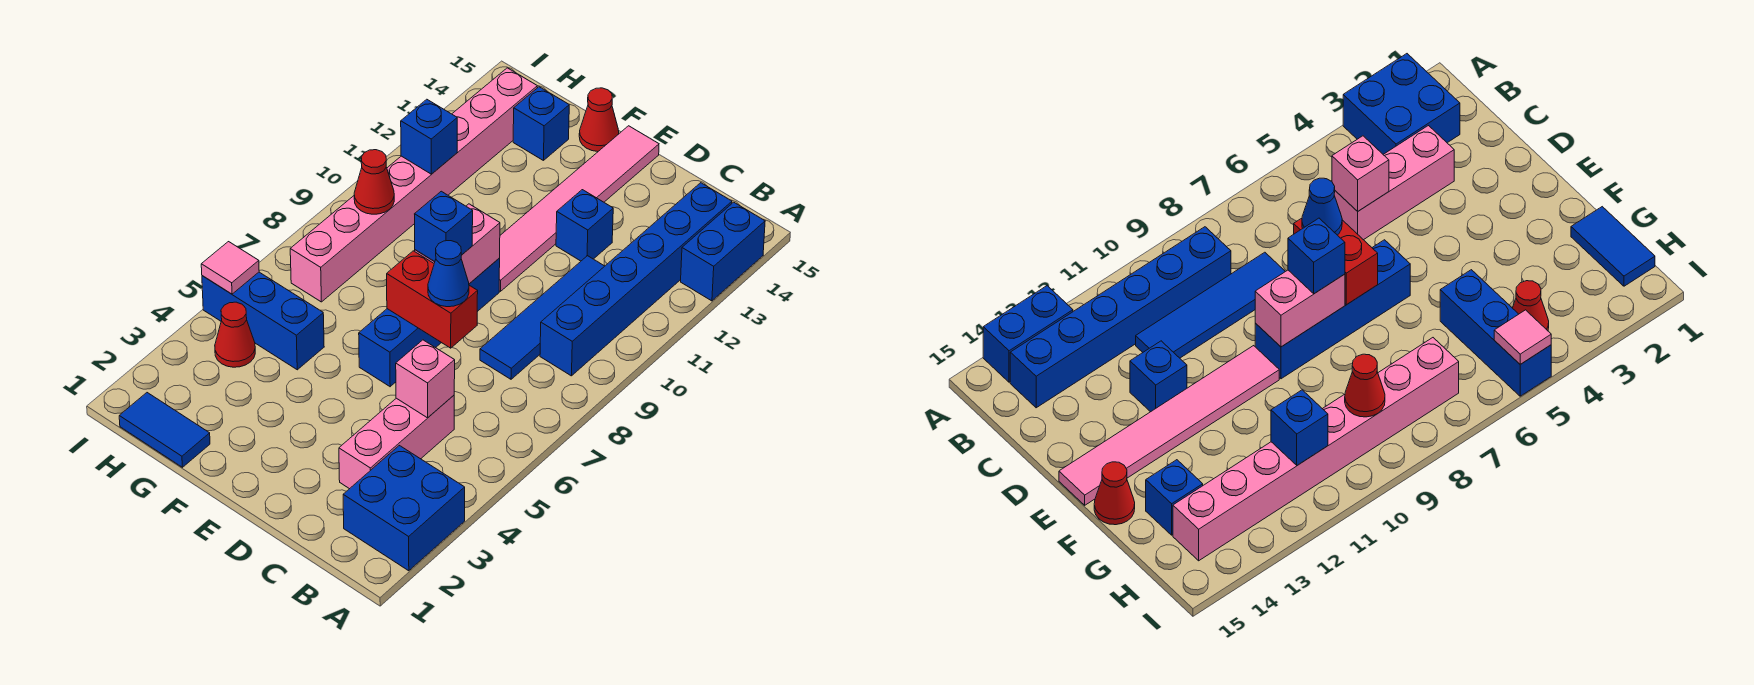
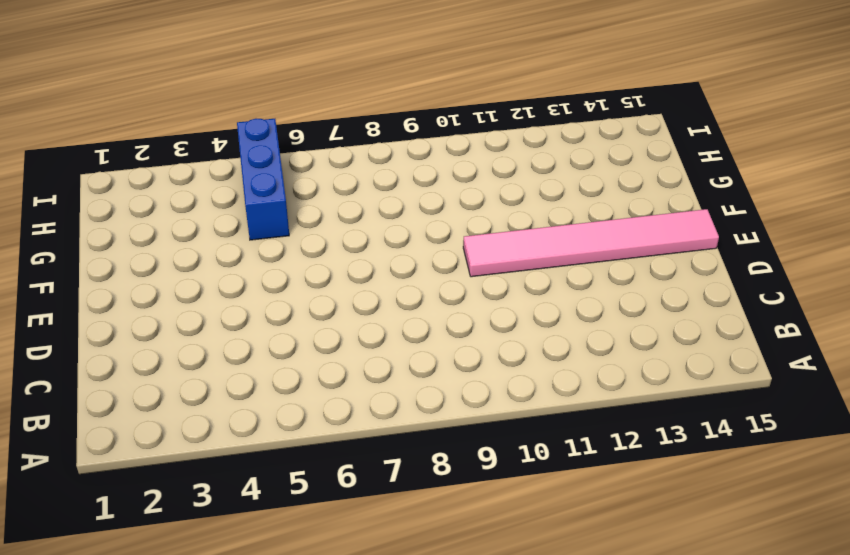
none -> blue brick A2:B3 level 1
none -> blue brick A13:A14 level 1
none -> blue brick B9:B14 level 1

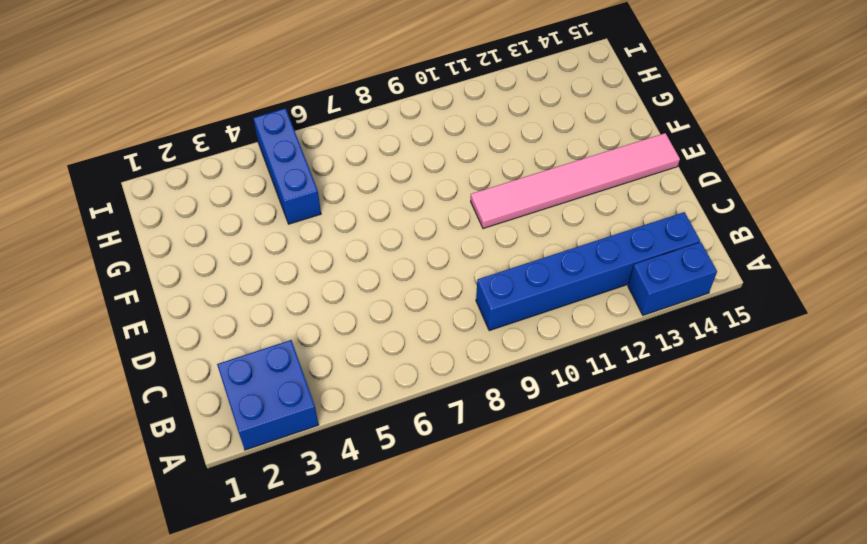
none -> pink brick C3:C5 level 1
none -> blue tile C8:C11 level 1
none -> blue brick D12 level 1

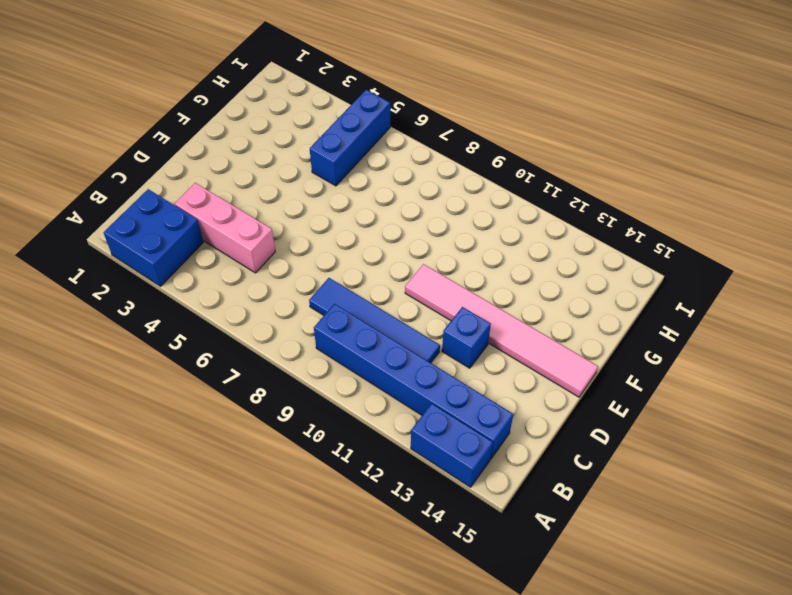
none -> blue brick E6:E9 level 1
none -> red cone F15 level 1
none -> blue tile G1:H1 level 1

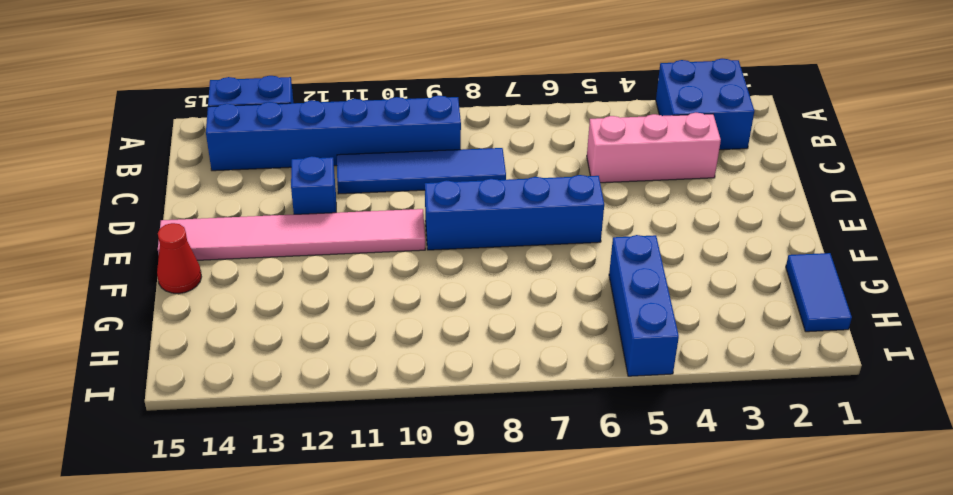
none -> blue brick G14 level 1
none -> red cone H4 level 1
none -> pink brick H7:H14 level 1

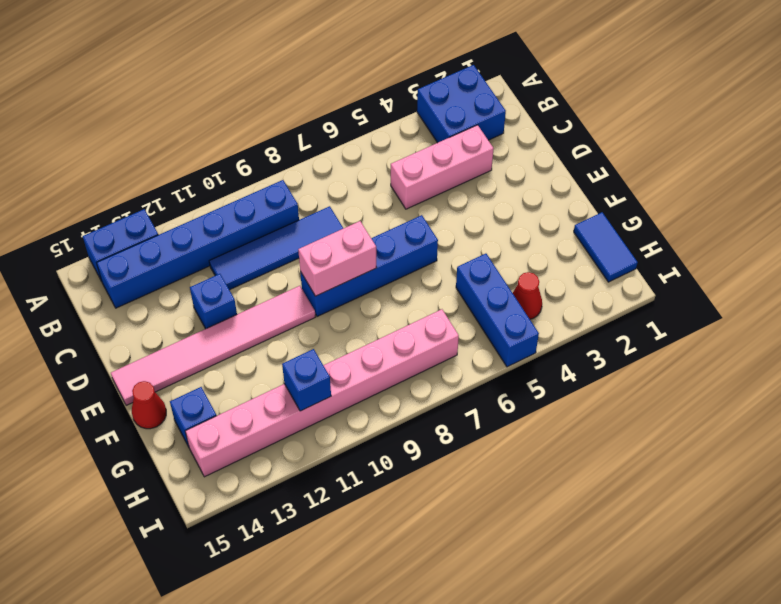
none -> pink brick C5 level 2
none -> red brick D7:E7 level 2
none -> red cone H9 level 2

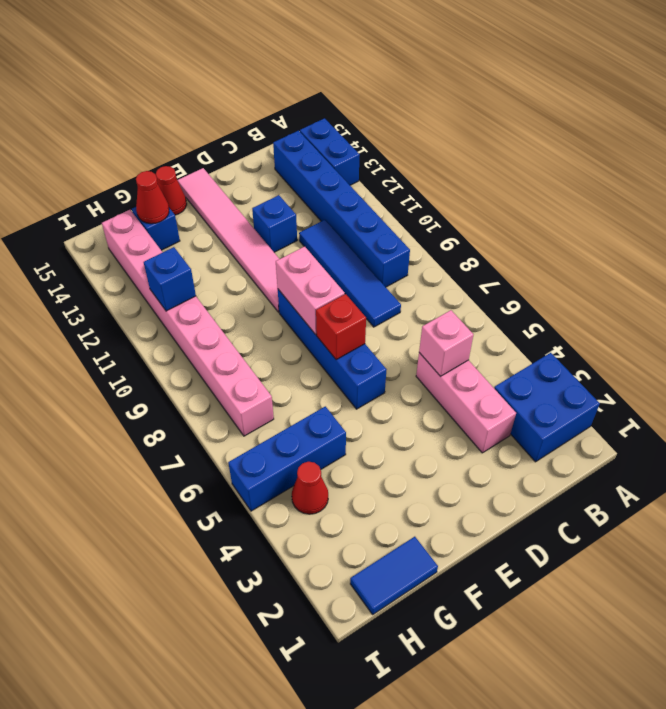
red brick E7 level 2 -> red brick D7:E7 level 2
red cone G14 level 2 -> red cone H9 level 2
none -> pink tile I5 level 2
none -> blue cone D7 level 3
none -> blue brick E8 level 3

